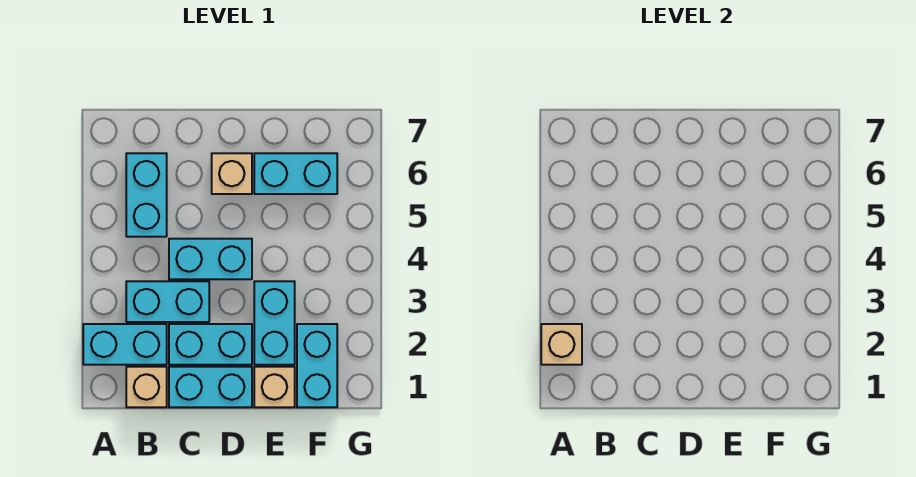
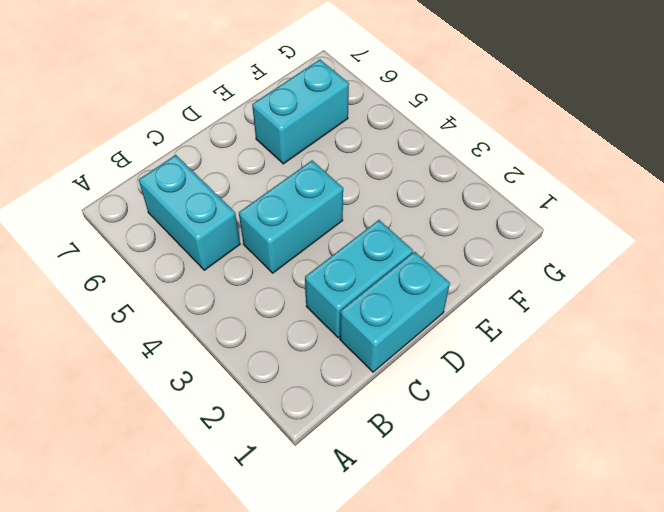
none -> cyan brick A2:B2 level 1
none -> tan brick B1 level 1
none -> cyan brick B3:C3 level 1

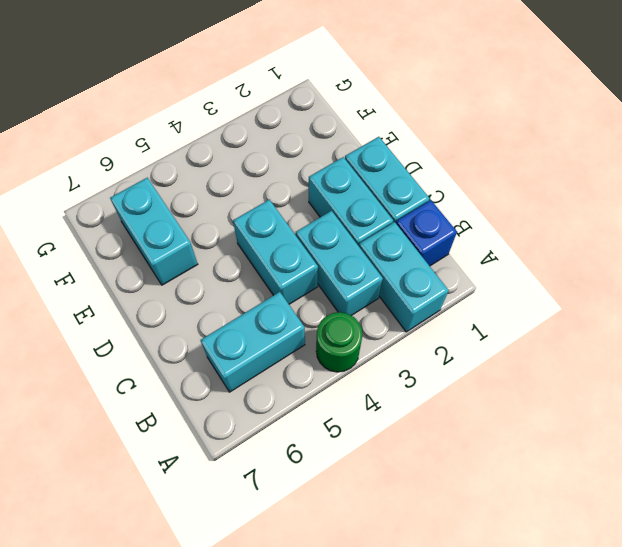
green round brick A4 level 1 -> none
blue brick B1 level 1 -> tan brick B1 level 1
none -> tan brick D6 level 1
none -> tan brick E1 level 1
none -> cyan brick E2:E3 level 1

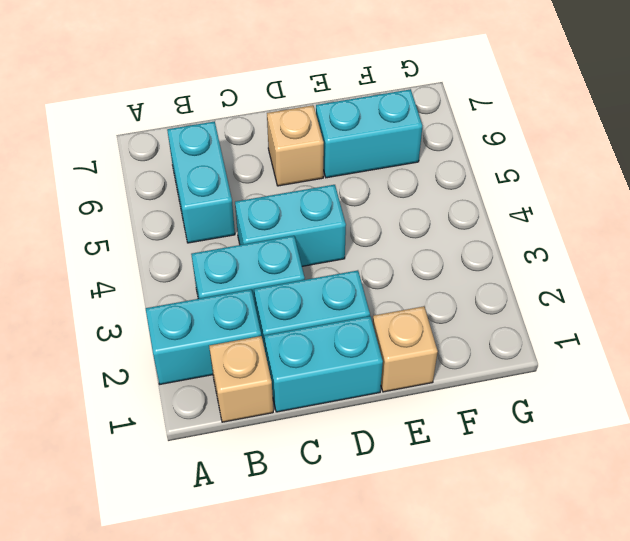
none -> cyan brick E2:E3 level 1
none -> cyan brick F1:F2 level 1
none -> tan brick A2 level 2

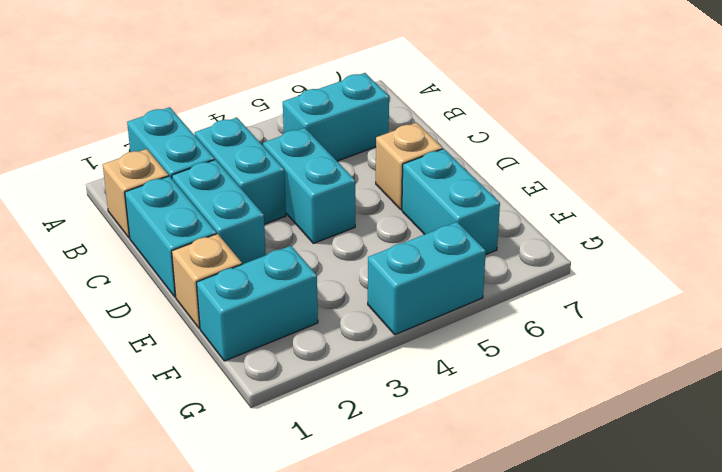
cyan brick G4:G5 level 1 -> cyan brick E2:E3 level 1
none -> tan brick A2 level 2

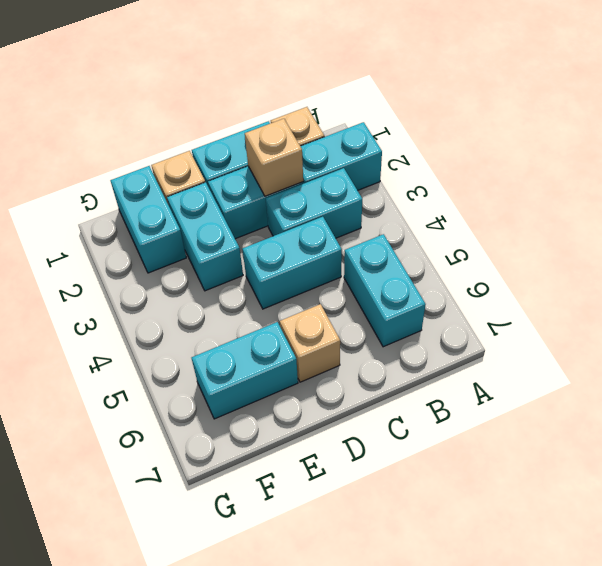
tan brick C2 level 2 -> tan brick A2 level 2

